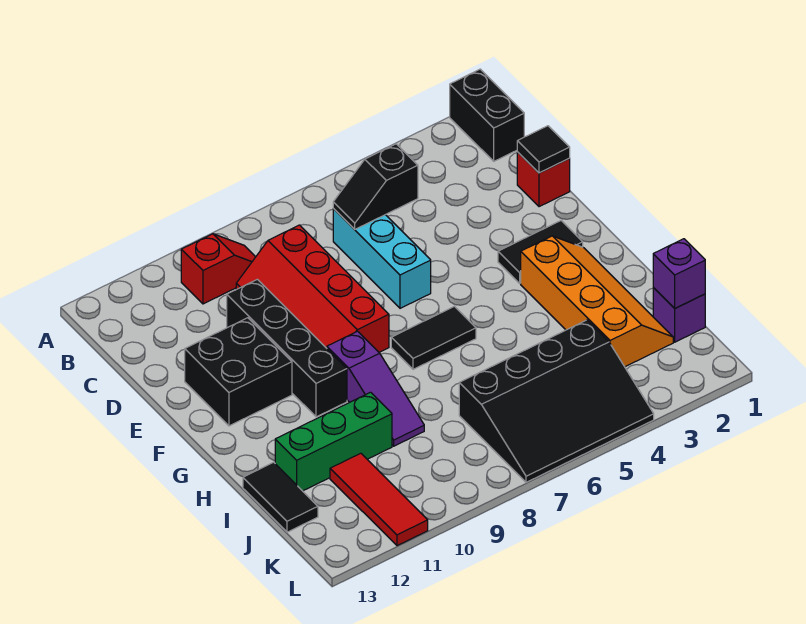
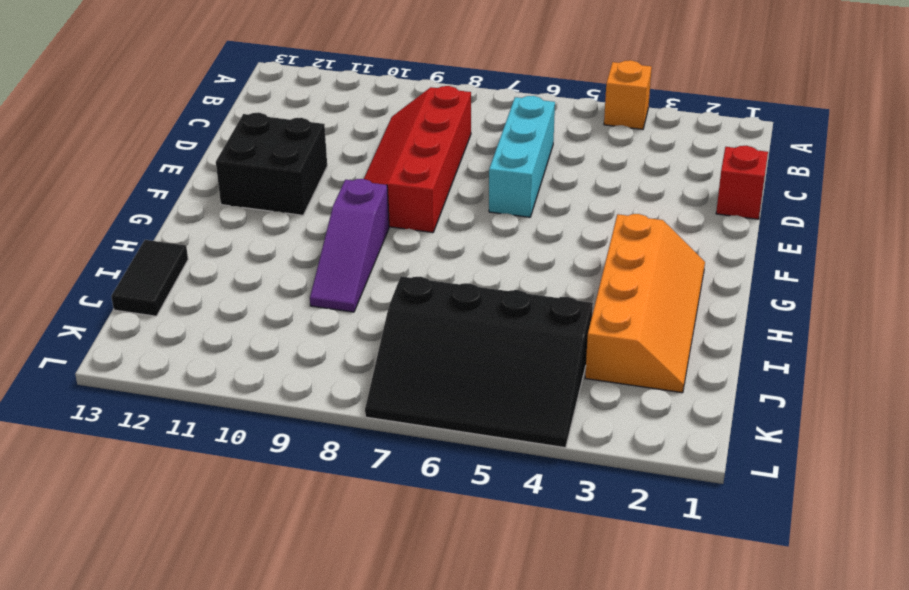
orange brick A4 level 1 -> none
none -> black brick A1:B1 level 1
none -> red slope B9:B10 level 1 top 10
none -> black brick D10:G10 level 1

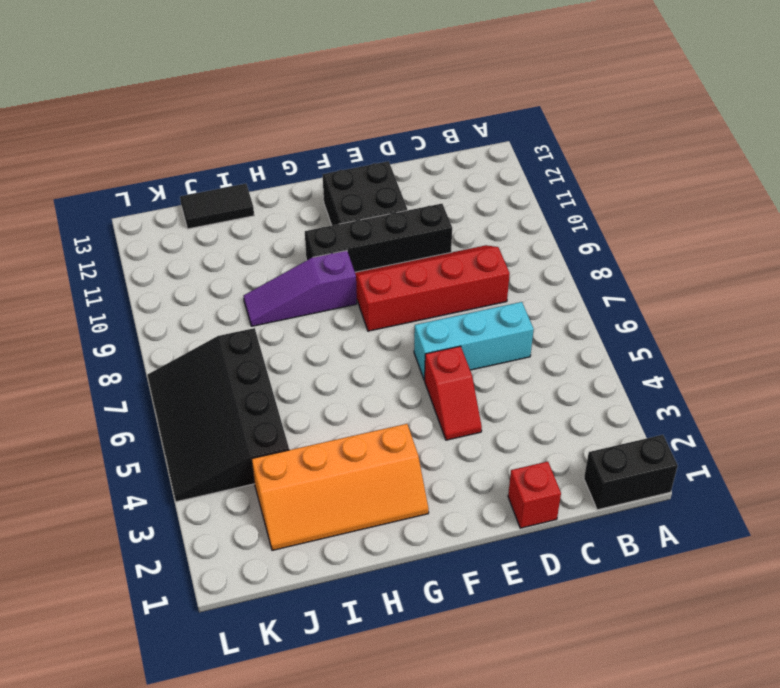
red slope E4:E5 level 1 top 5 -> red slope B9:B10 level 1 top 10
none -> black tile F2:F3 level 1
none -> black tile G6:G7 level 1
none -> green brick I10:I12 level 1

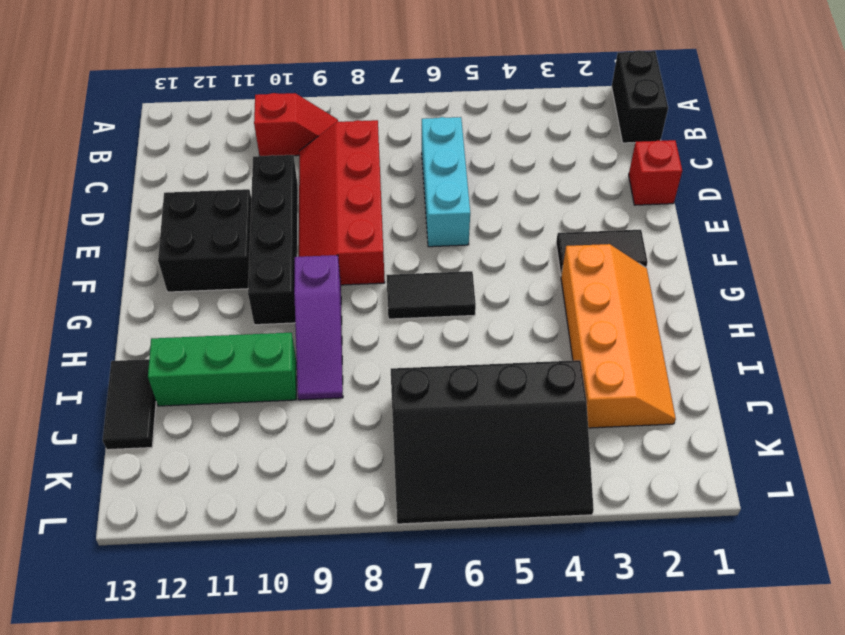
none -> purple brick J1 level 1
none -> red tile J11:L11 level 1
none -> black slope C5:C6 level 2 top 5

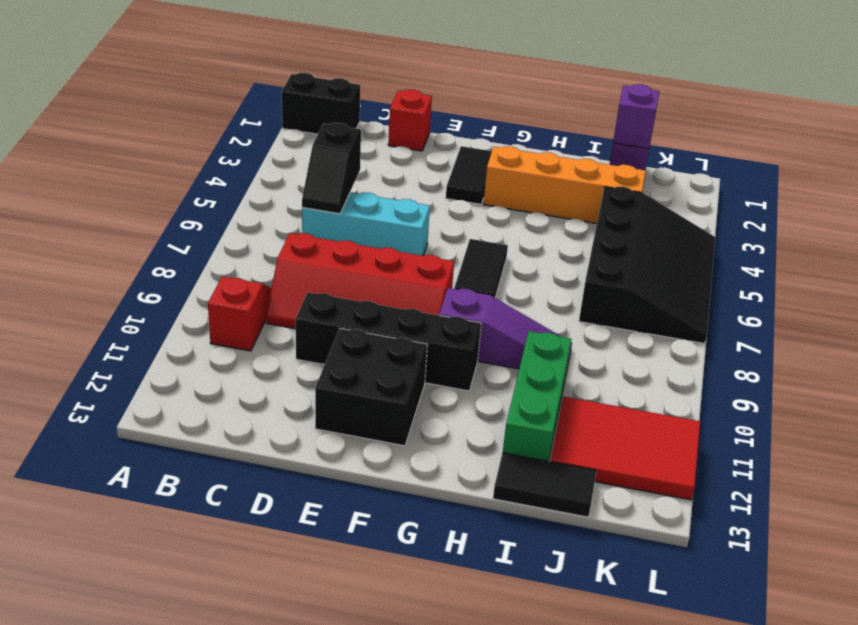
red tile J11:L12 level 1 -> red tile J11:L11 level 1
none -> black tile D1 level 2

